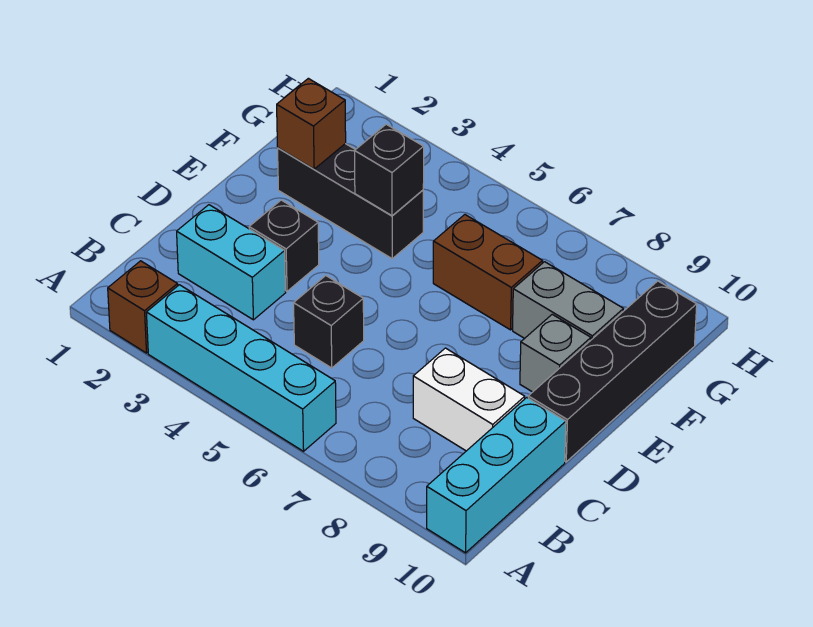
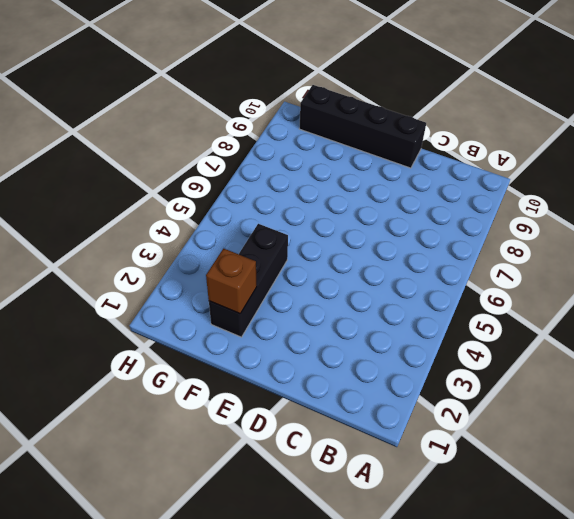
none -> brown brick A2 level 1
none -> cyan brick A3:A6 level 1
none -> cyan brick A10:C10 level 1

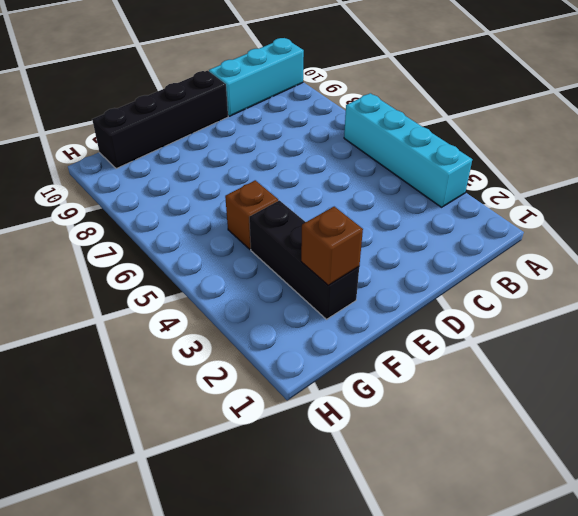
brown brick F5 level 1 -> brown brick A2 level 1
none -> cyan brick C2:C3 level 1
none -> black brick C5 level 1
none -> white brick C8:C9 level 1

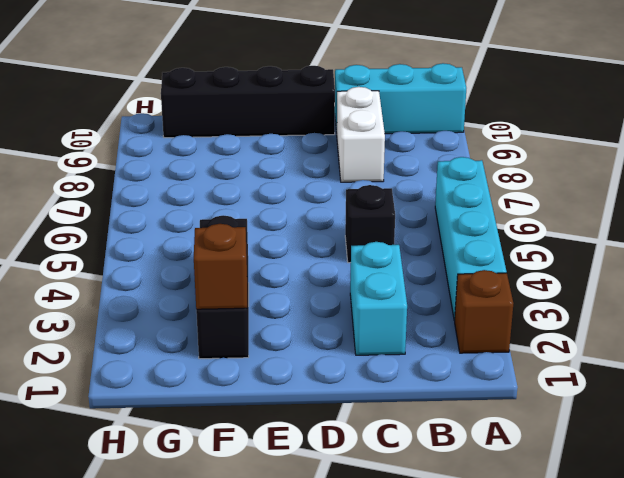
none -> black brick D3 level 1
none -> grey brick E9 level 1
none -> brown brick F6:F7 level 1

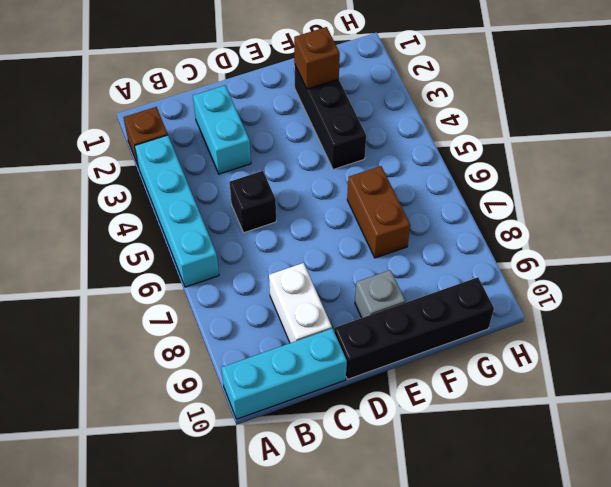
none -> black brick D3 level 1
none -> grey brick F8:F9 level 1
none -> black brick F4 level 2

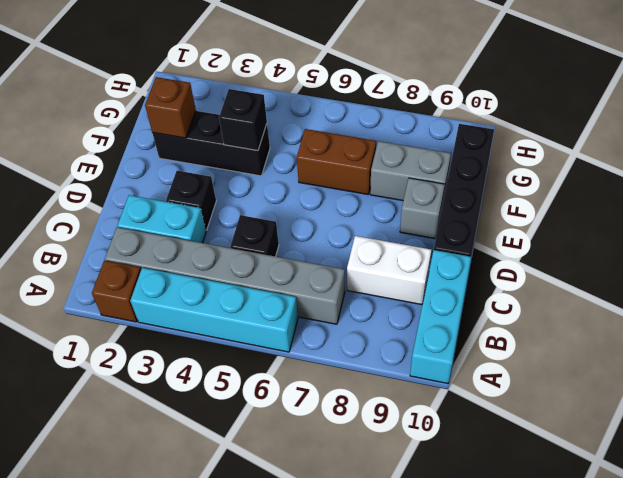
grey brick B2:B7 level 1 -> none

